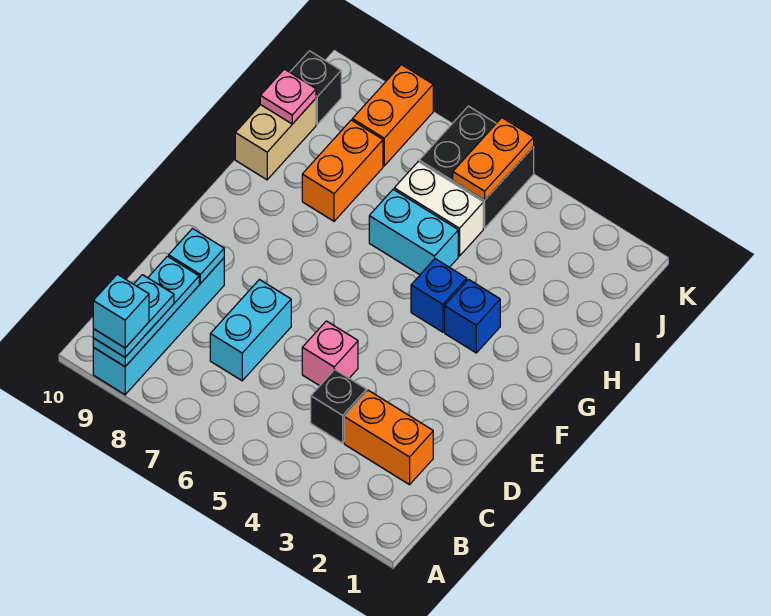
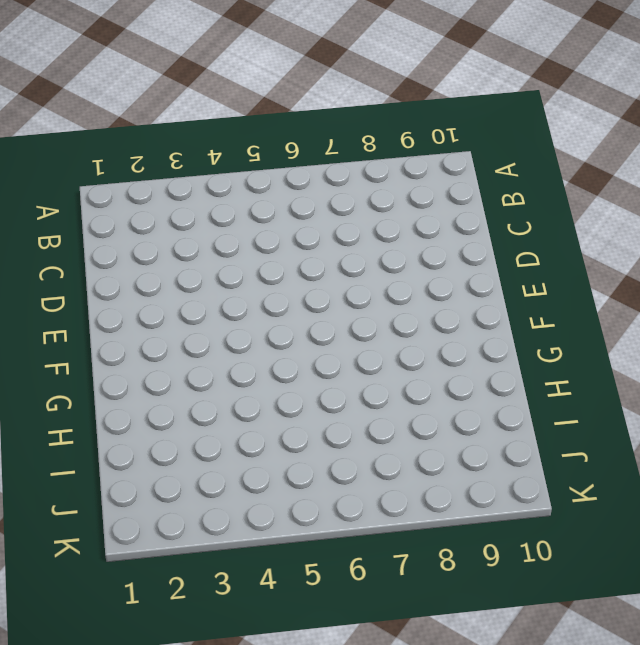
none -> cyan brick A9:D9 level 1
none -> orange brick C2:C3 level 1
none -> black brick C4 level 1

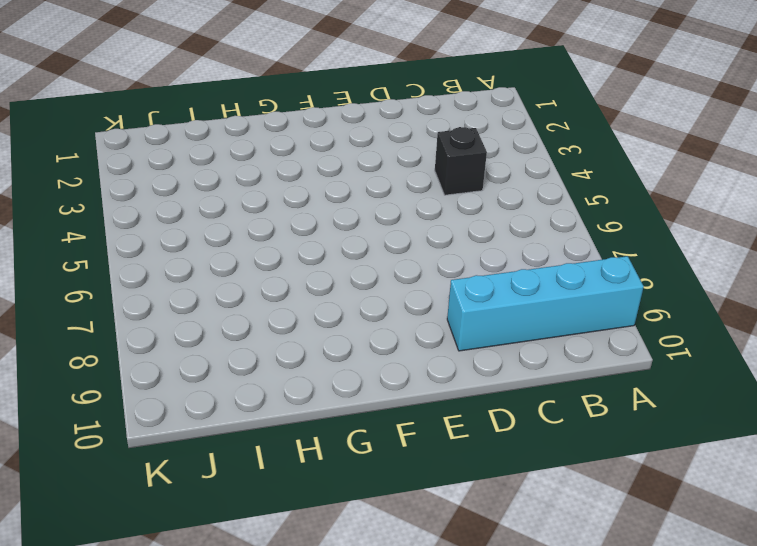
none -> orange brick C2:C3 level 1
none -> cyan brick C7:D7 level 1
none -> pink brick D5 level 1

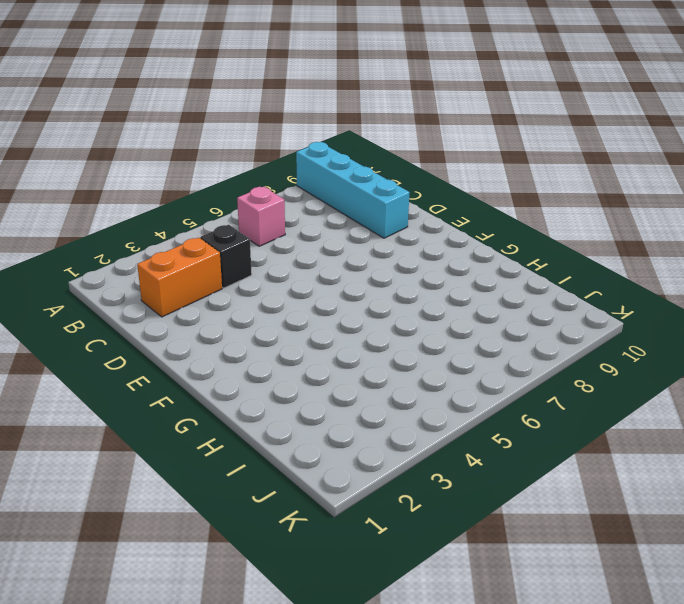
pink brick B6 level 1 -> pink brick D5 level 1
none -> cyan brick C7:D7 level 1
none -> blue brick G3 level 1
none -> blue brick G4 level 1

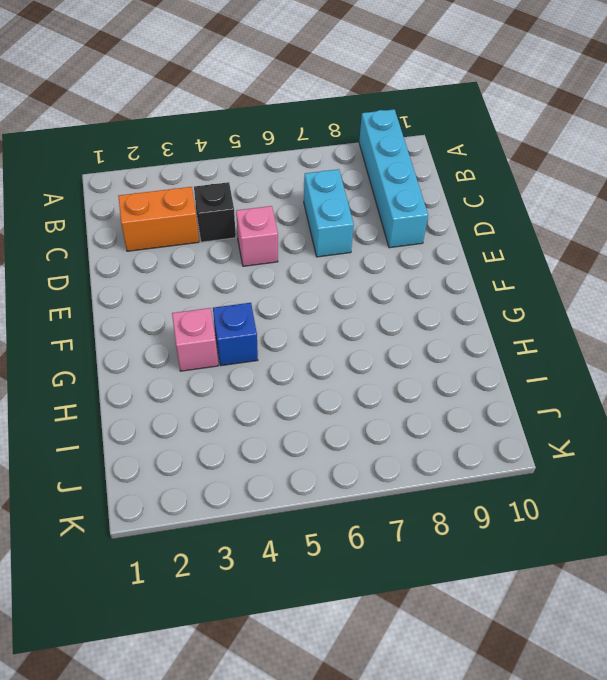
pink brick G3 level 1 -> blue brick G3 level 1
none -> cyan brick H5:H6 level 1
none -> orange brick H8:I8 level 1
none -> tan brick H10:I10 level 1

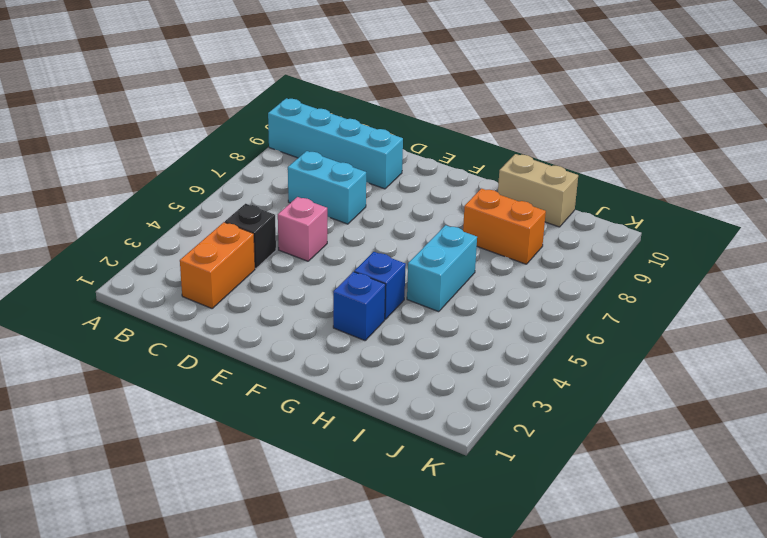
none -> white brick I5:I6 level 1
none -> black brick J5:K6 level 1
none -> orange brick J8:K8 level 1

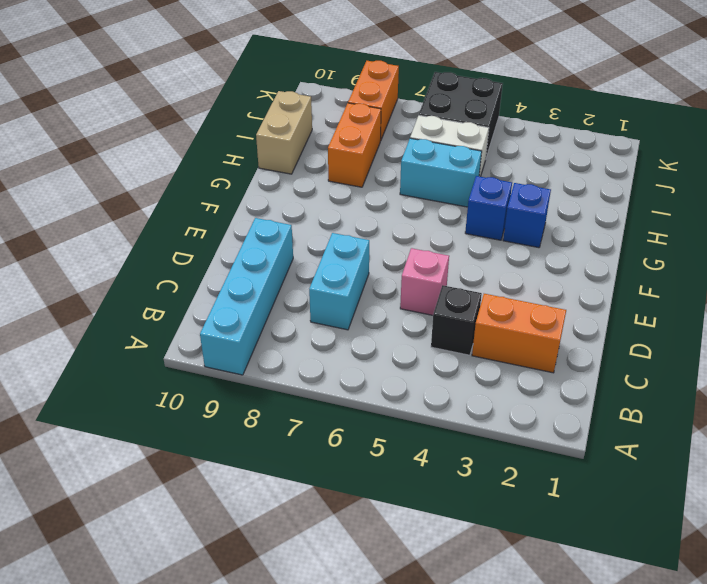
none -> black brick J10 level 1
none -> cyan plate A9:C9 level 2
none -> cyan plate D9 level 2

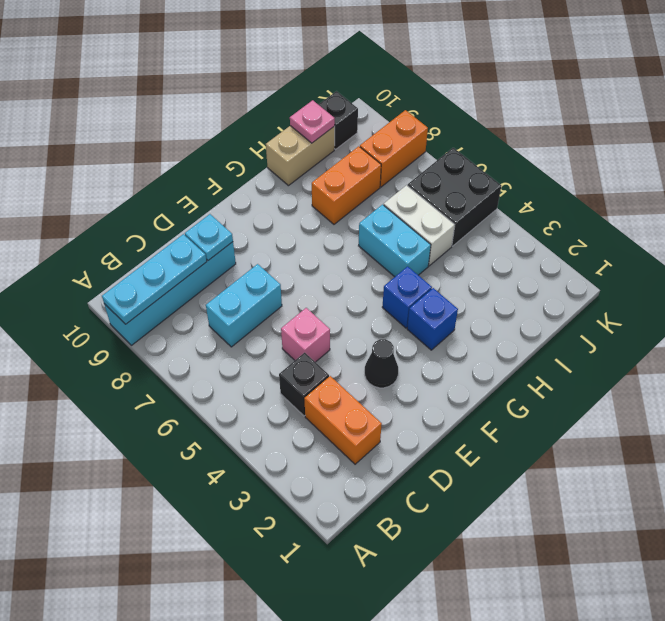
black cone E3 level 1 -> none
none -> orange plate J5:K5 level 2
none -> cyan plate A9:B9 level 3
none -> cyan brick A9 level 4

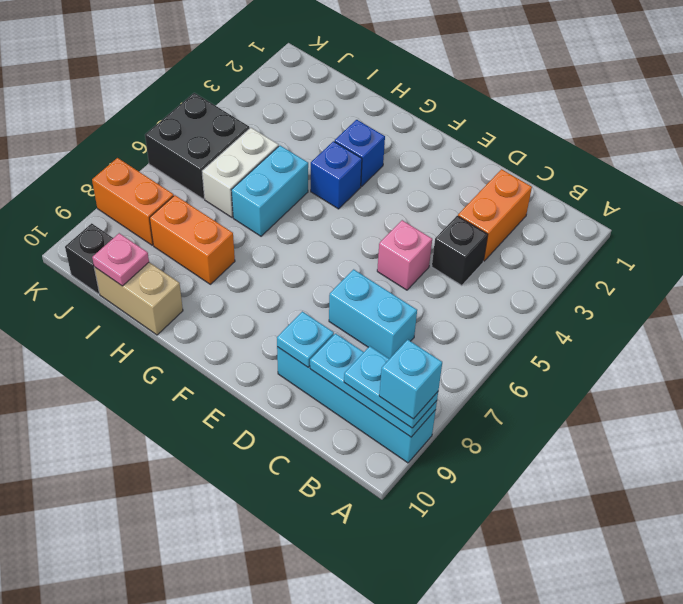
none -> orange plate J5:K5 level 2

